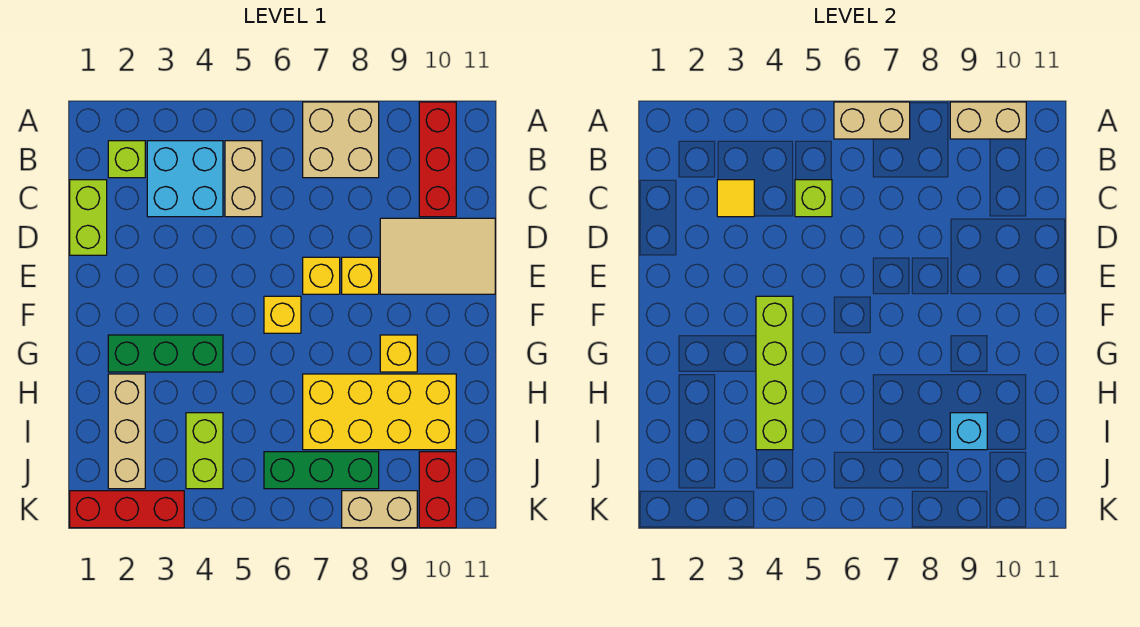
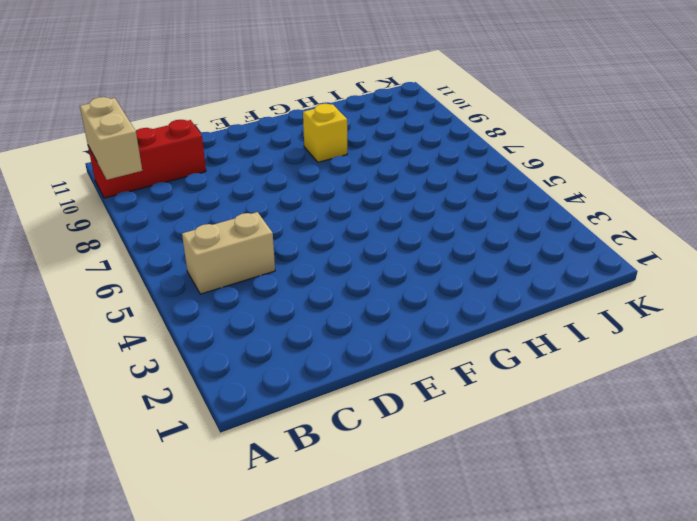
none -> tan brick A7:B8 level 1
none -> lime brick B2 level 1
none -> cyan brick B3:C4 level 1

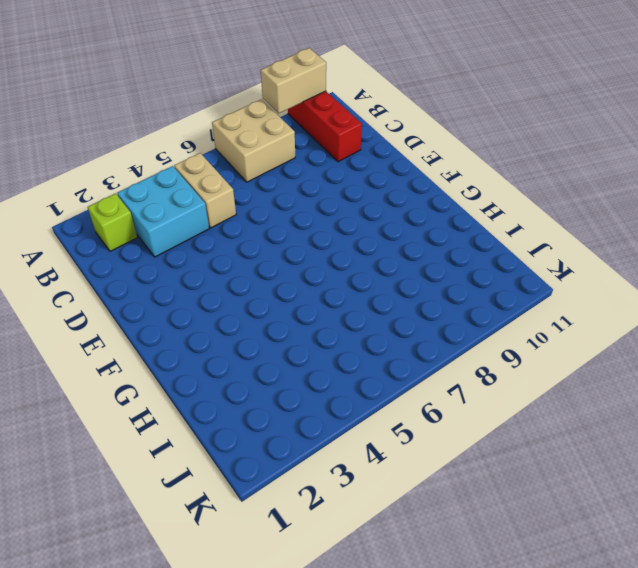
none -> lime brick C1:D1 level 1
none -> tan tile D9:E11 level 1
none -> yellow brick E7 level 1

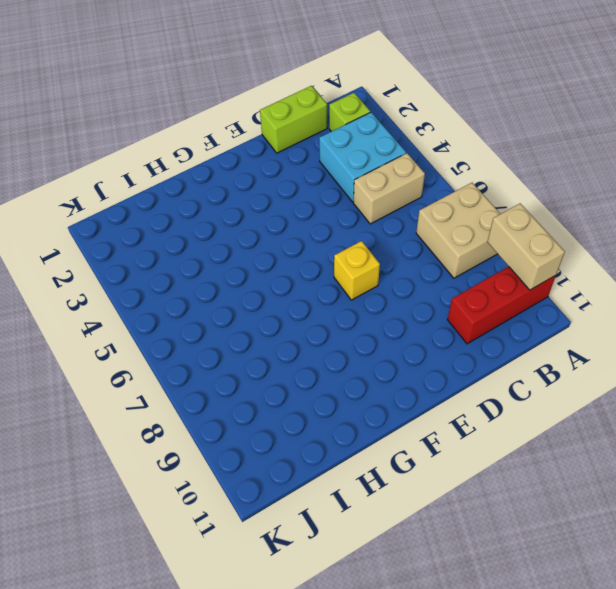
none -> tan tile D9:E11 level 1
none -> yellow brick E8 level 1
none -> yellow brick F6 level 1

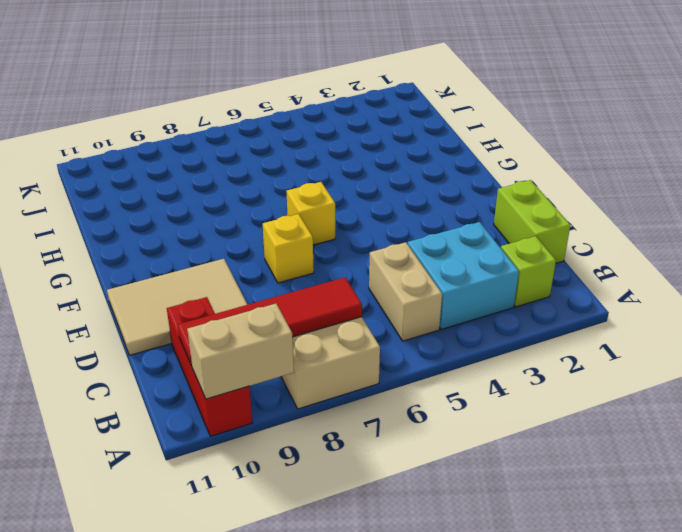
red tile B7:B10 level 2 -> none
none -> yellow brick E8 level 1
none -> green brick G2:G4 level 1
none -> yellow brick G9 level 1

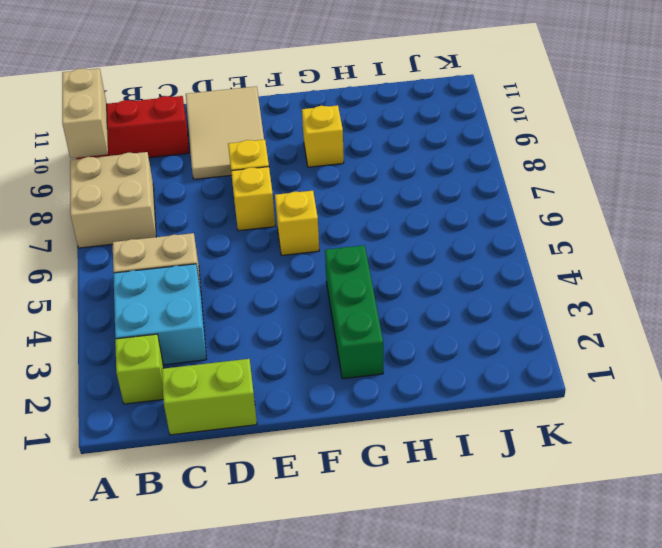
none -> tan brick H2:J2 level 1
none -> yellow brick H7:I10 level 1
none -> lime brick I4:J4 level 1

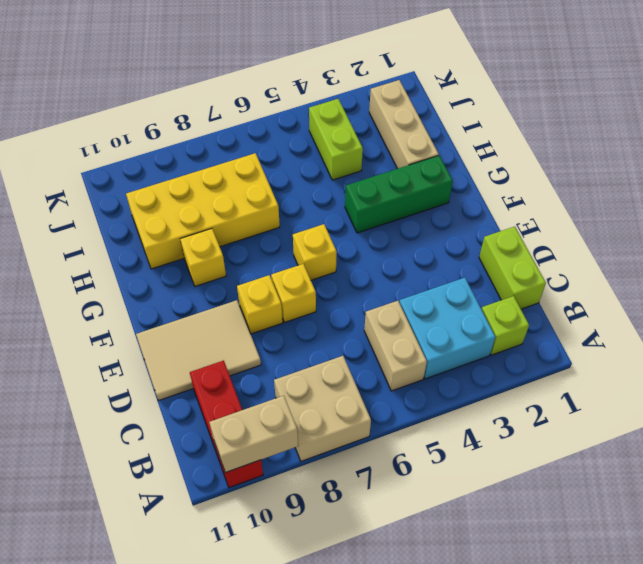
none -> green brick J6:J8 level 1
none -> red brick J10:K10 level 1
none -> red brick K1:K3 level 1

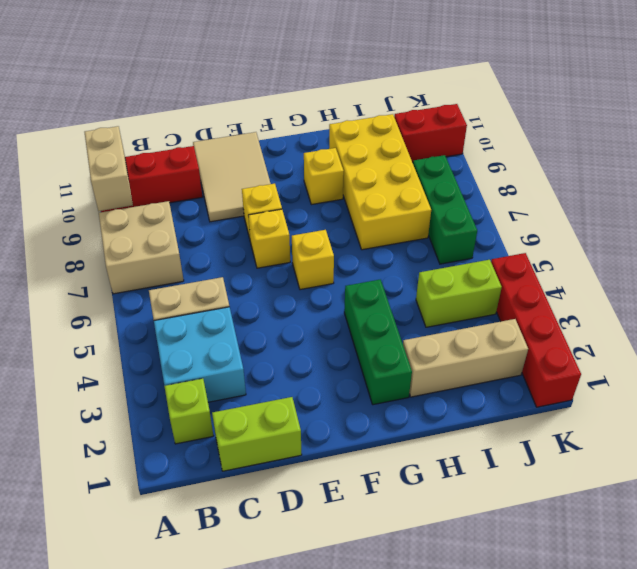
red brick K1:K4 level 1 -> red brick K1:K3 level 1
none -> tan brick K8:K9 level 1
none -> tan brick A6:A7 level 2
none -> yellow tile C3 level 2

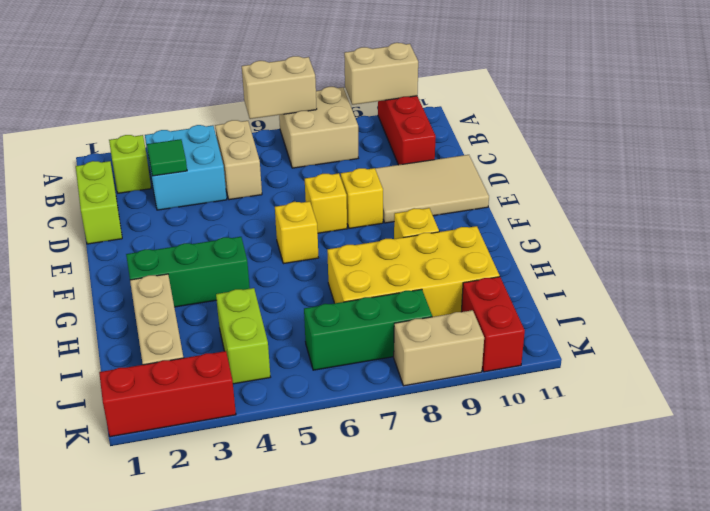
green tile C3 level 2 -> yellow tile C3 level 2
none -> lime brick C5 level 2
none -> lime brick F4:I4 level 2
none -> cyan brick I9 level 2

